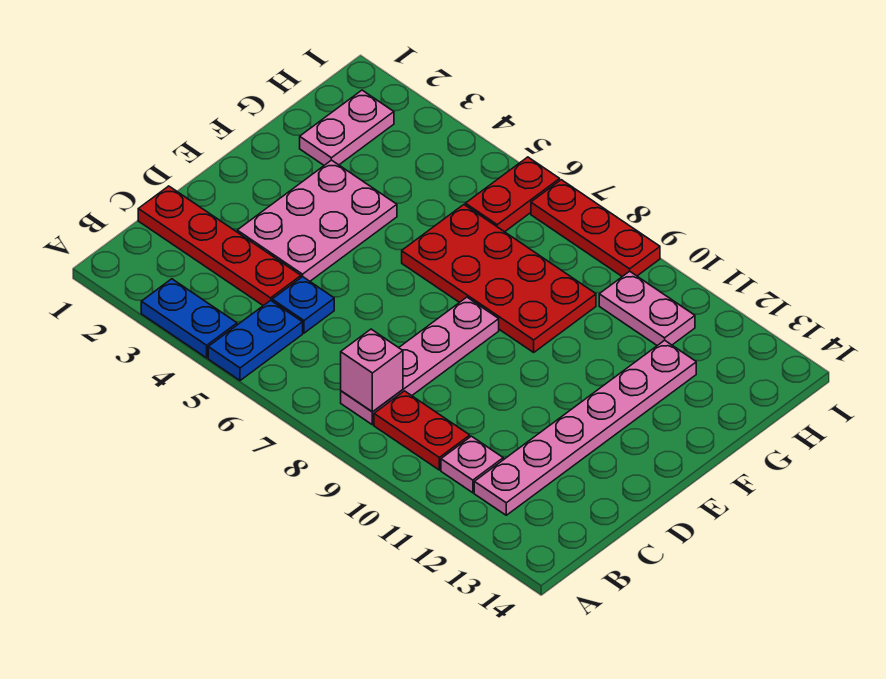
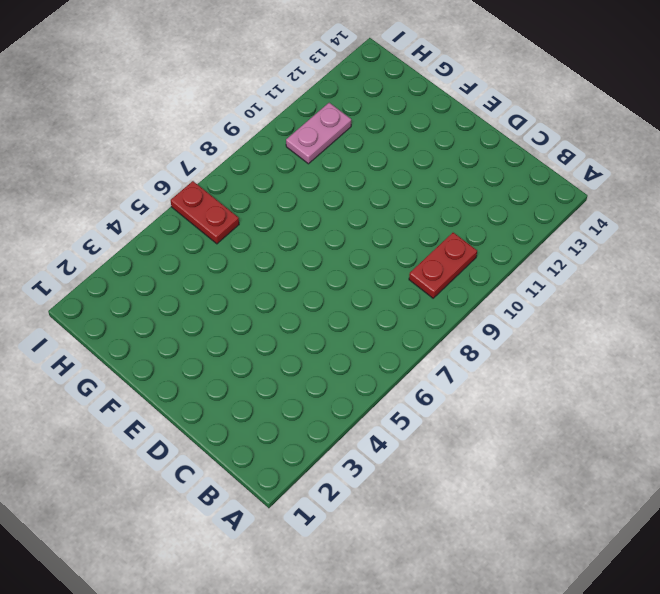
none -> blue plate A3:A4 level 1
none -> blue plate A5:B5 level 1
none -> pink plate B8:E8 level 1

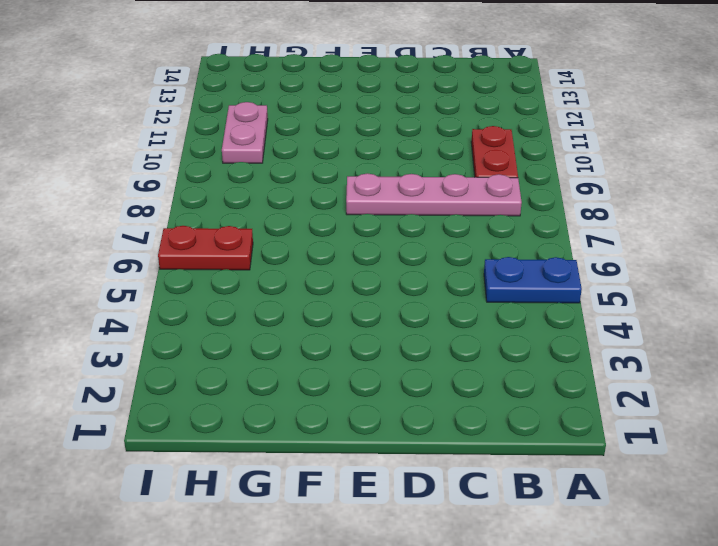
none -> blue plate A3:A4 level 1
none -> pink plate B11 level 1
none -> pink plate B12:G12 level 1

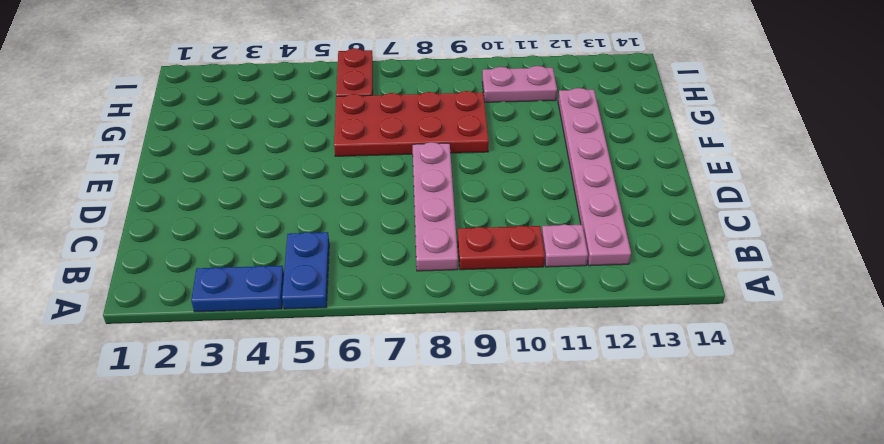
none -> red plate C1:C4 level 1
none -> blue plate C5 level 1
none -> pink plate D3:F4 level 1

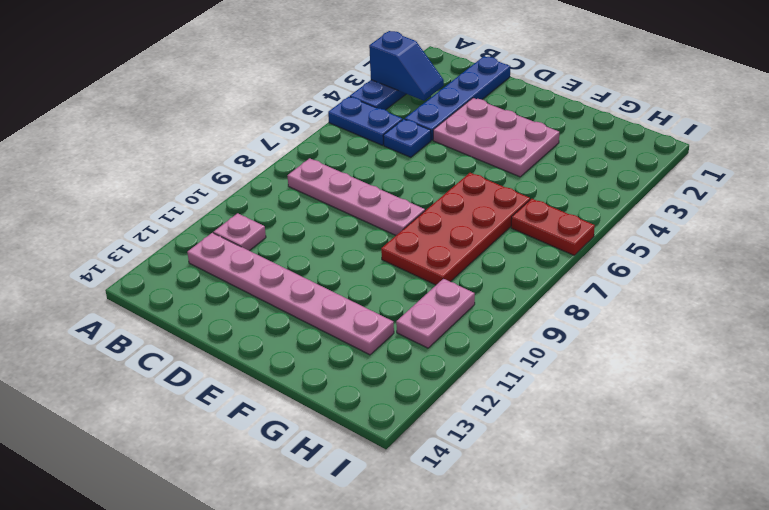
blue slope A3:B3 level 2 top A -> none
blue plate C1:C4 level 1 -> red plate C1:C4 level 1
none -> red plate B9:B10 level 1
none -> pink plate G2:H2 level 1
none -> red plate I7:I9 level 1

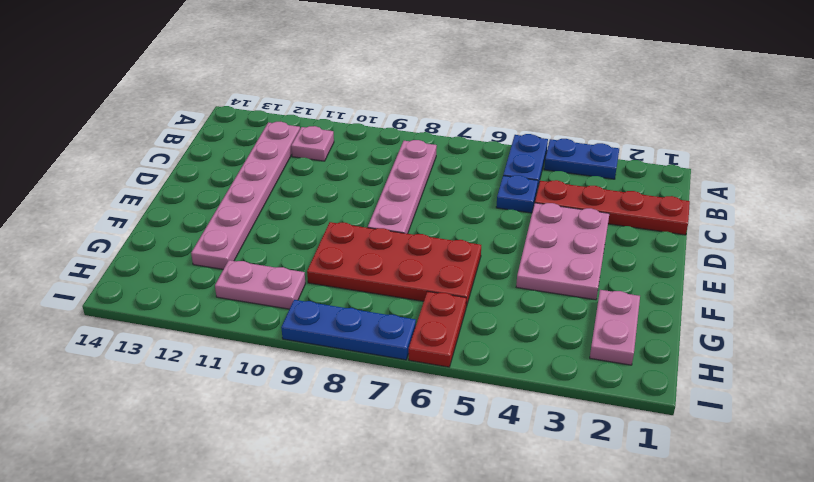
blue plate I7:I9 level 1 -> red plate I7:I9 level 1
none -> red plate B9:B10 level 1
none -> pink brick B8 level 2

